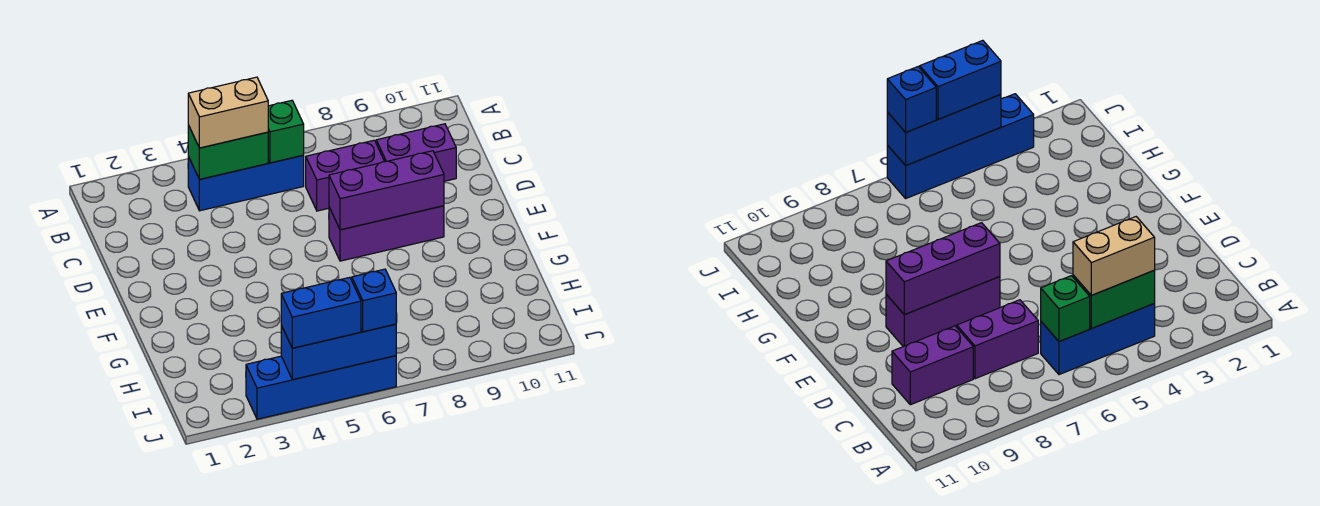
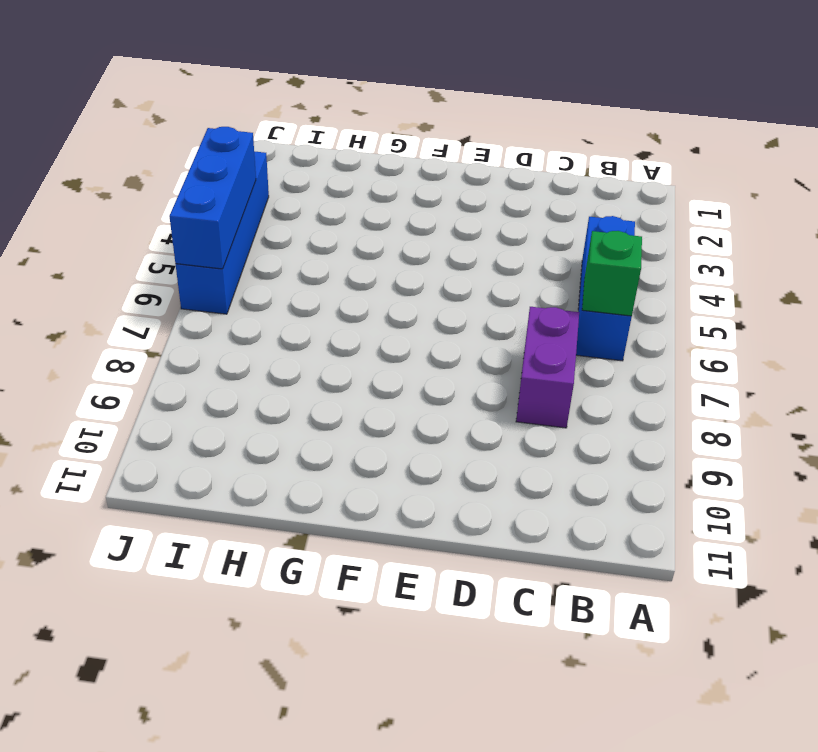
none -> purple brick C9:C10 level 1
none -> purple brick E7:E9 level 1
none -> green brick B4:B5 level 2

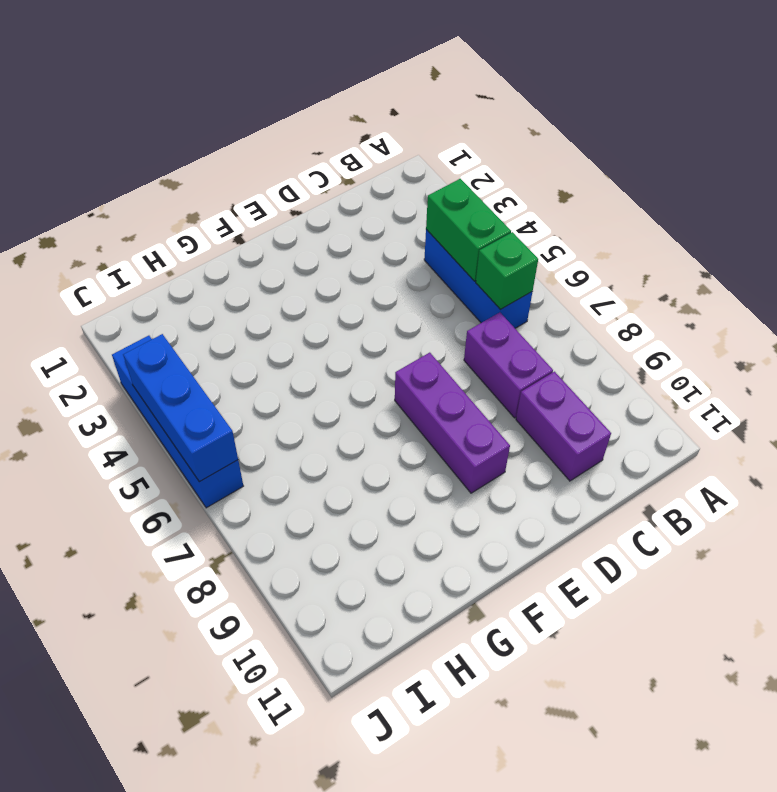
none -> purple brick E7:E9 level 2
none -> tan brick B4:B5 level 3
none -> blue brick J4:J5 level 3

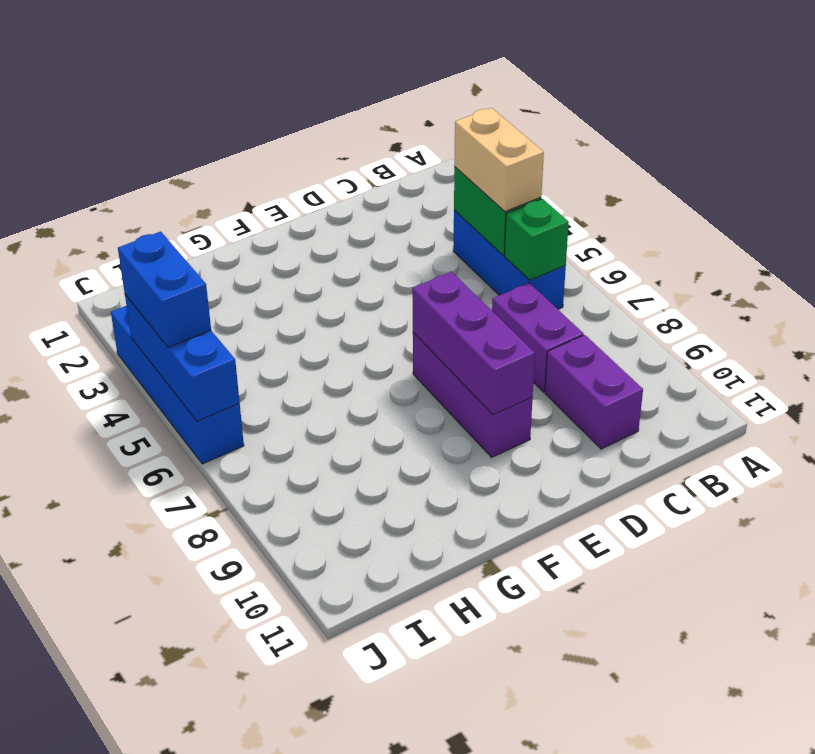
none -> blue brick J6 level 3

